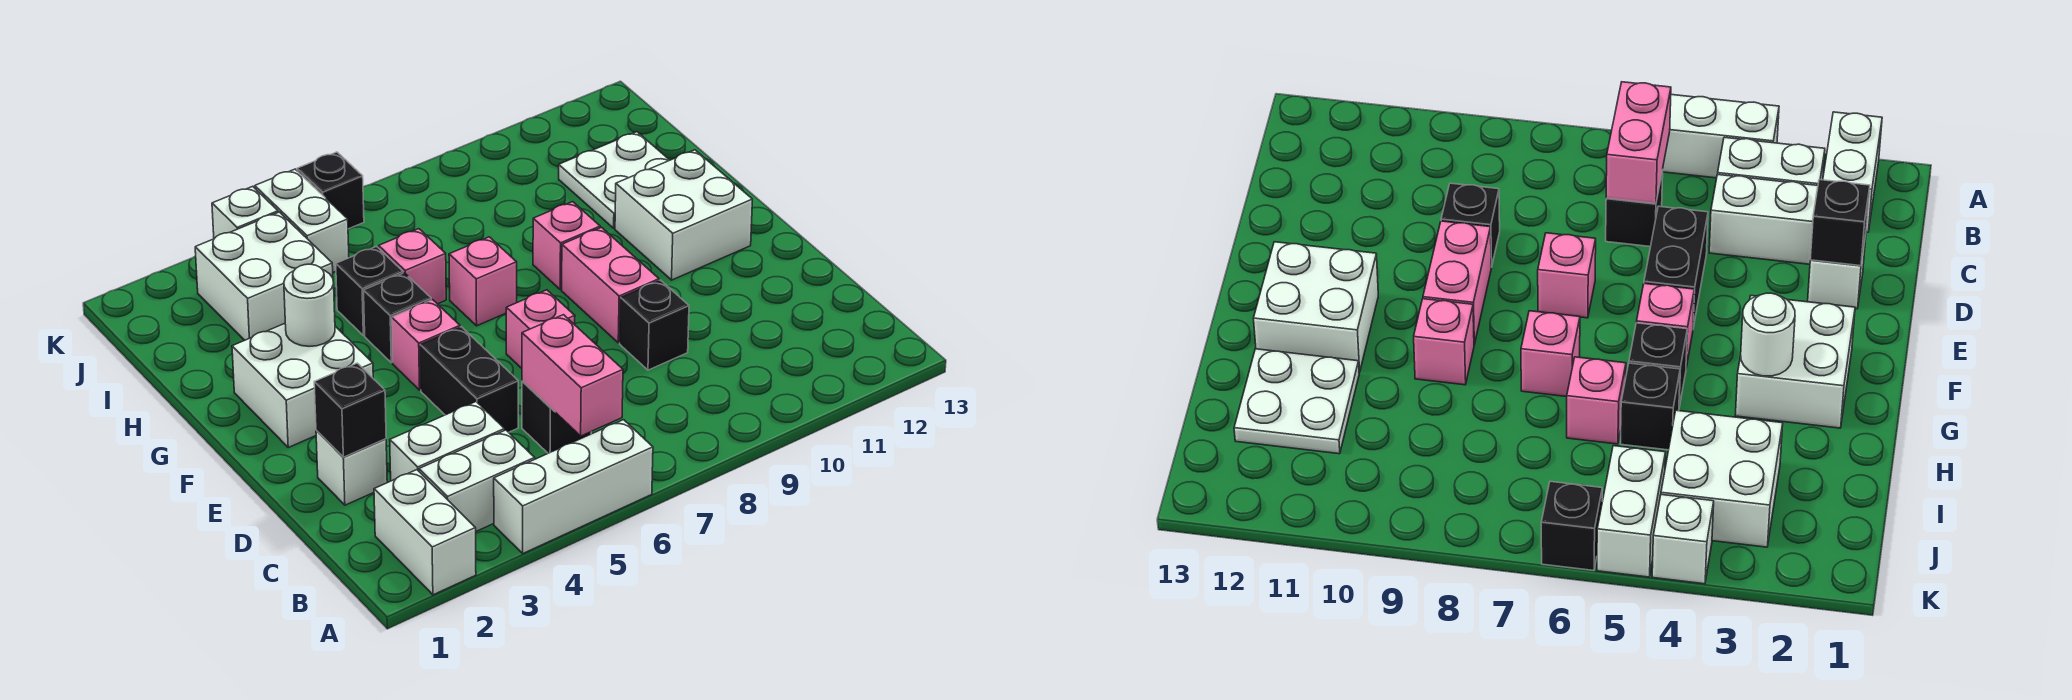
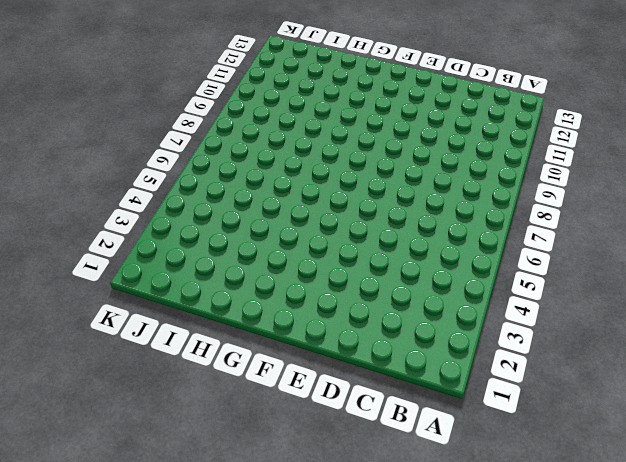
none -> white brick A2:B2 level 1
none -> white brick A4:A6 level 1
none -> white brick B3:B4 level 1

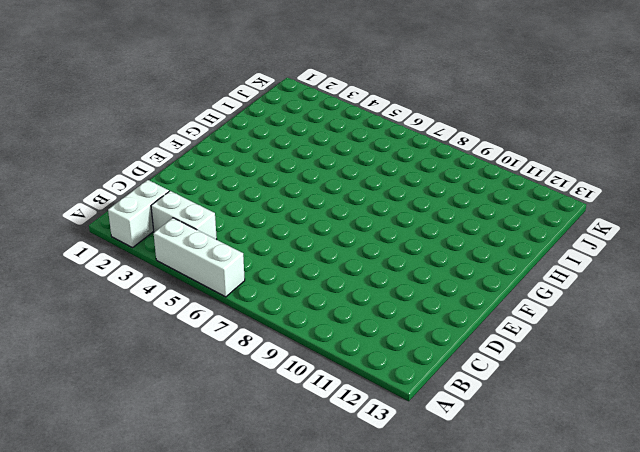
none -> white brick C3:C4 level 1
none -> black brick C6 level 1
none -> white brick D2 level 1

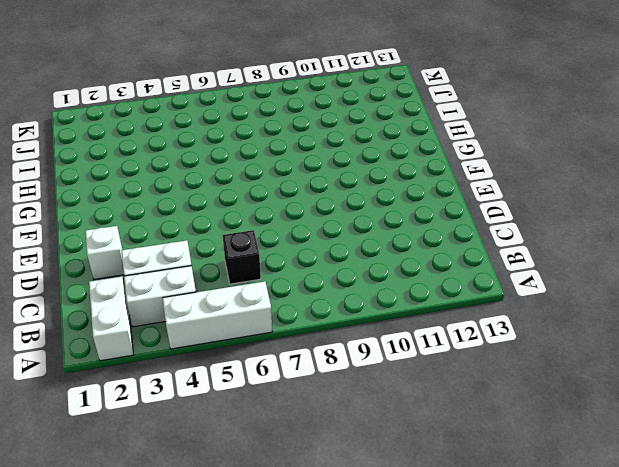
none -> black brick D5:E5 level 1
none -> black brick D9 level 1
none -> pink brick E7 level 1

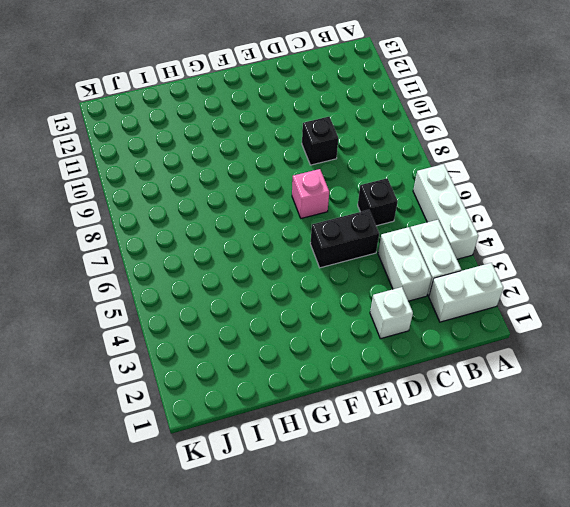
none -> pink brick E9:F9 level 1
none -> white brick F2:G3 level 1
none -> pink brick F5 level 1

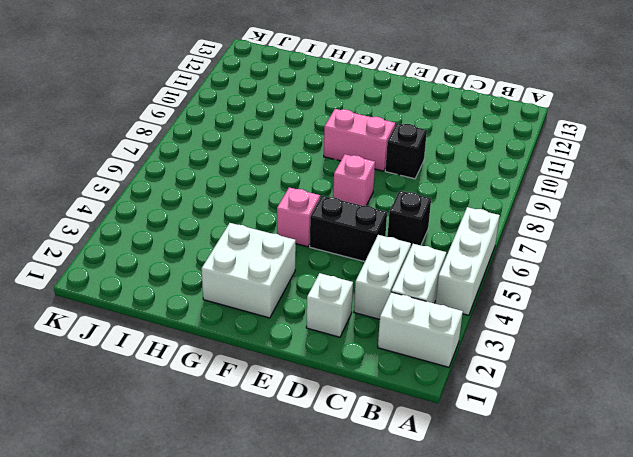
none -> white brick F11:G12 level 1
none -> black brick G5 level 1
none -> pink brick G7 level 1

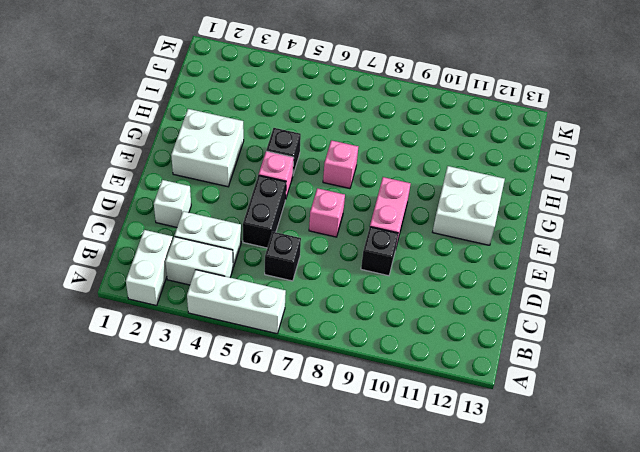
none -> pink brick G9 level 1
none -> black brick H5 level 1
none -> pink brick H6 level 1

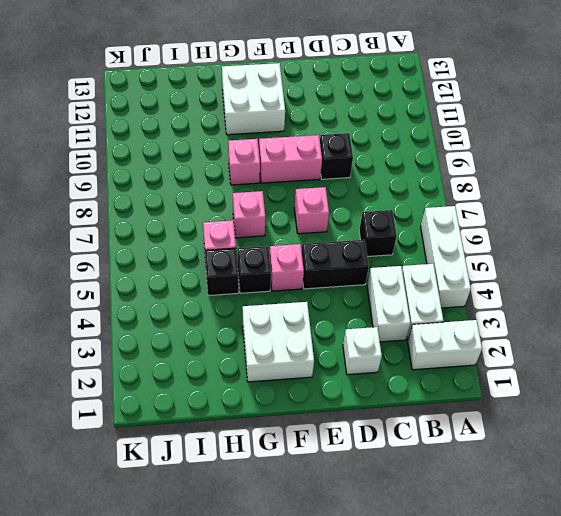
none -> white plate H11:I12 level 1
none -> white brick I3:J4 level 1
none -> white brick J5:K5 level 1

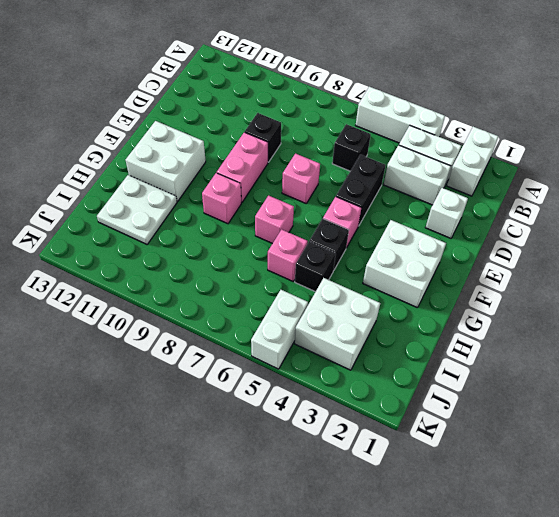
none -> white brick K4 level 1
none -> black brick K6 level 1
none -> pink brick B6:C6 level 2

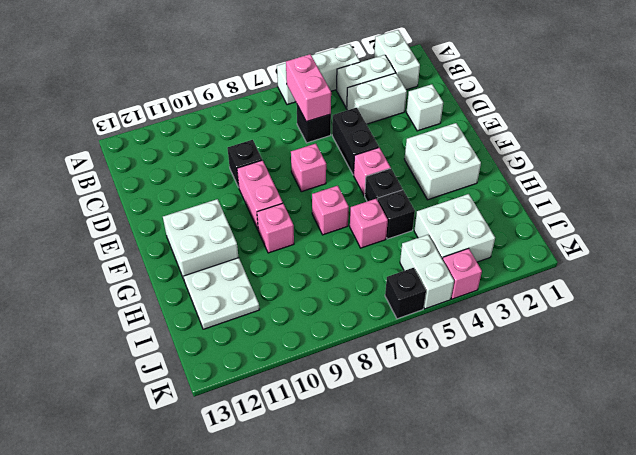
pink brick K4 level 1 -> white brick K4 level 1
none -> black brick D2 level 2
none -> white round brick G3 level 2

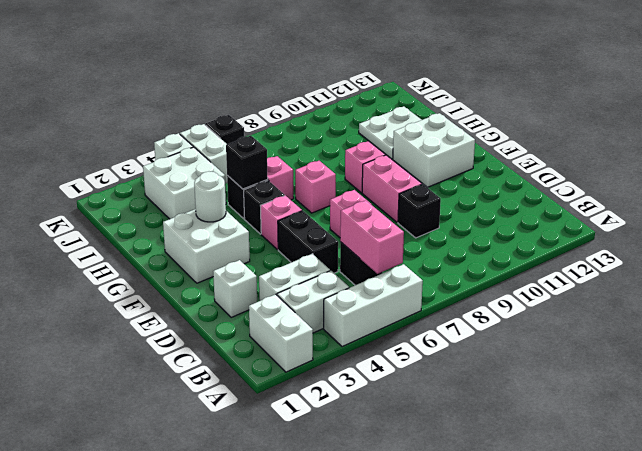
black brick H5 level 2 -> black brick D2 level 2

